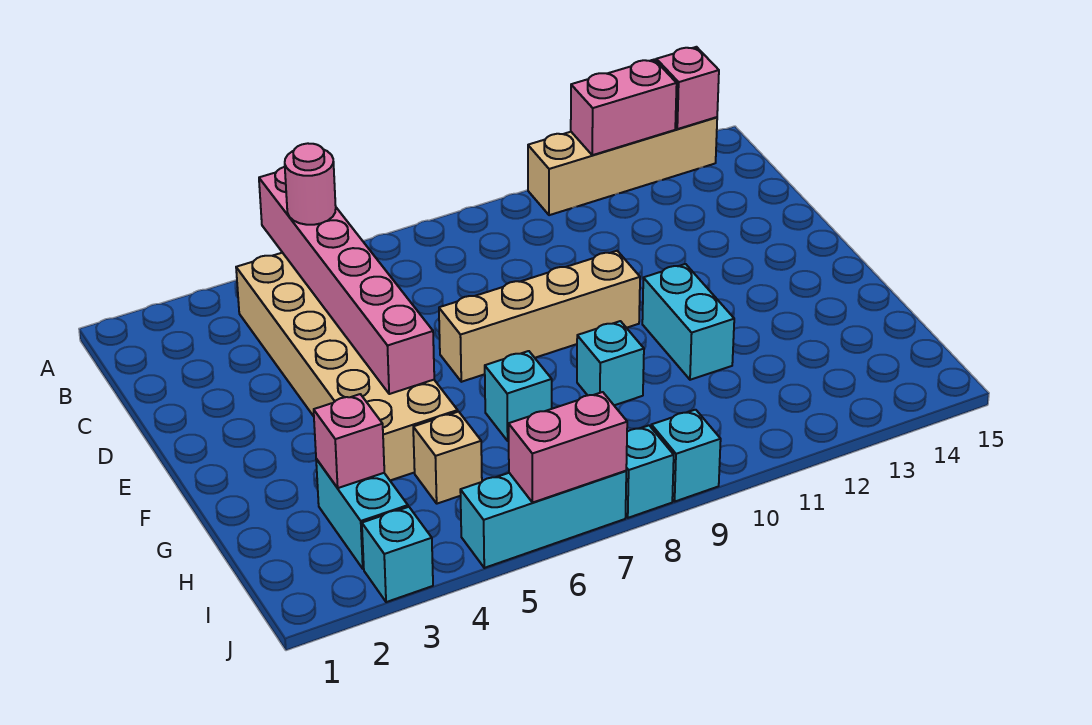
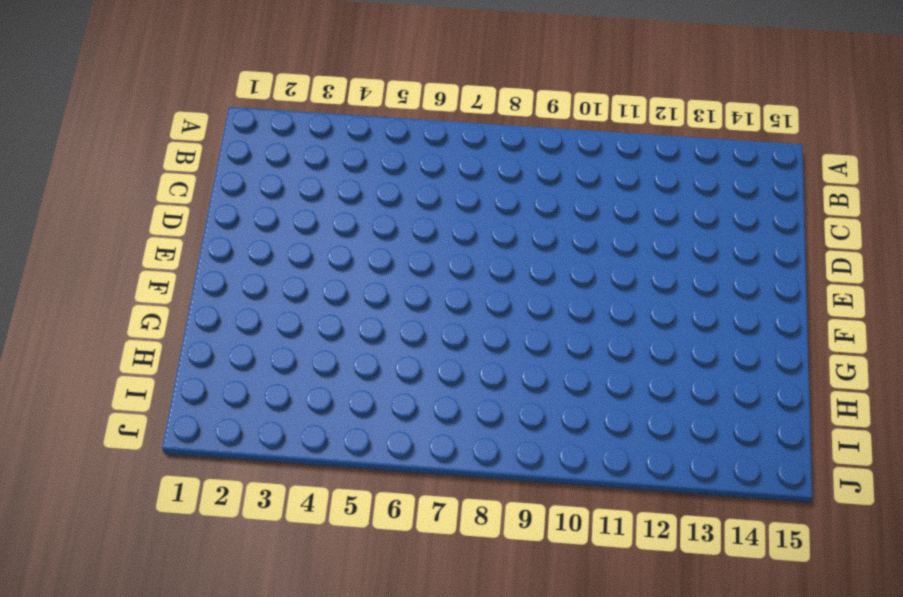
none -> tan brick A11:A14 level 1
none -> tan brick B4:G5 level 1
none -> tan brick E7:E10 level 1

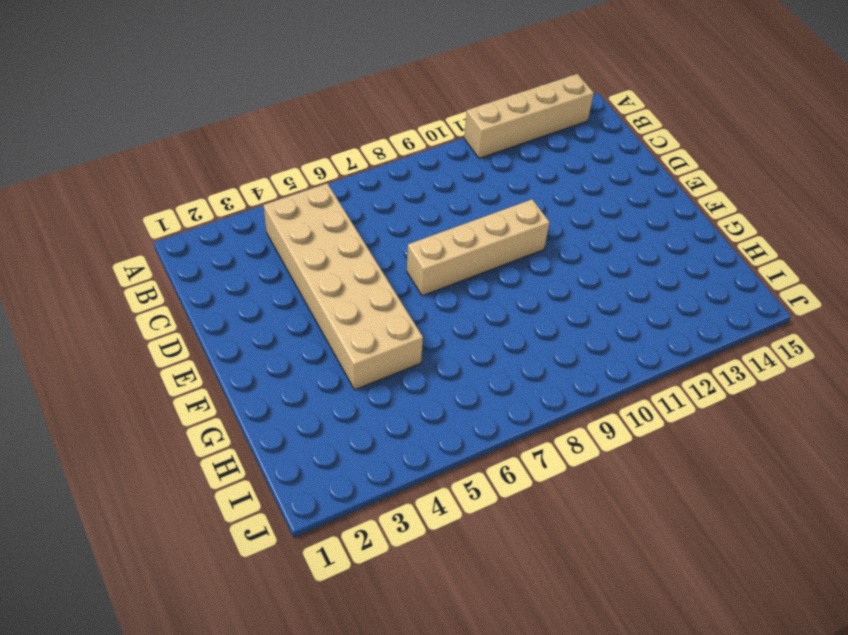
none -> cyan brick F11:G11 level 1
none -> cyan brick G7 level 1
none -> cyan brick G9 level 1

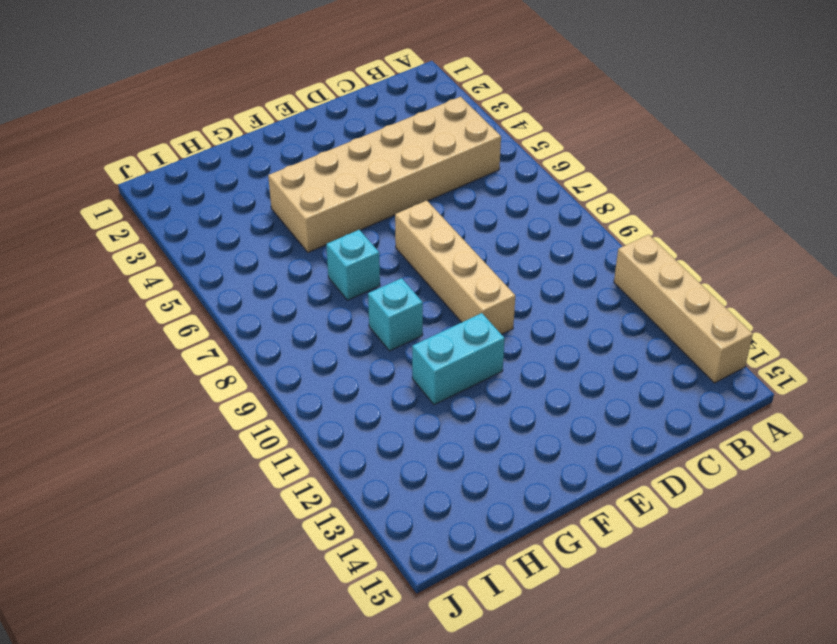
none -> cyan brick H3:I3 level 1
none -> tan brick H5 level 1
none -> cyan brick J3 level 1

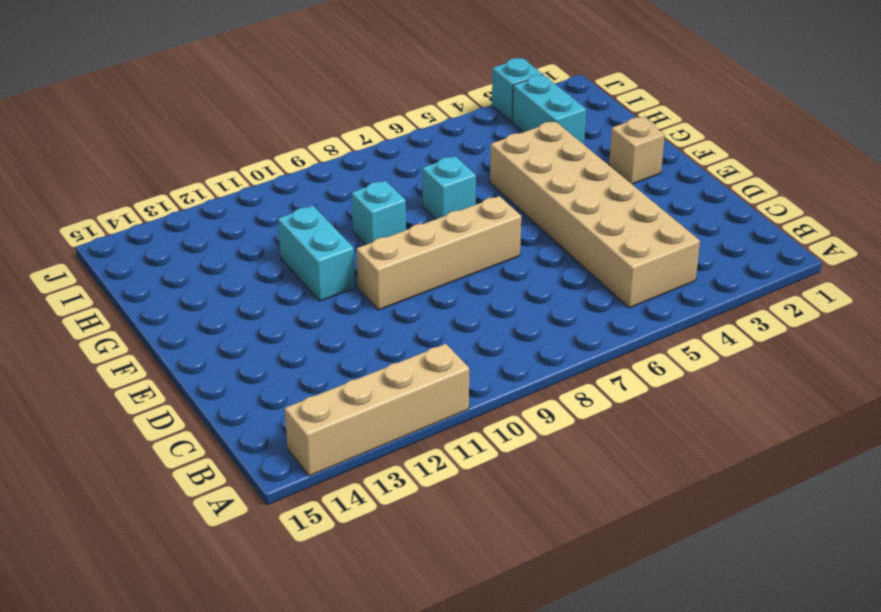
tan brick F2 level 1 -> tan brick H5 level 1
none -> cyan brick J5:J7 level 1
none -> cyan brick J8 level 1
none -> cyan brick J9 level 1

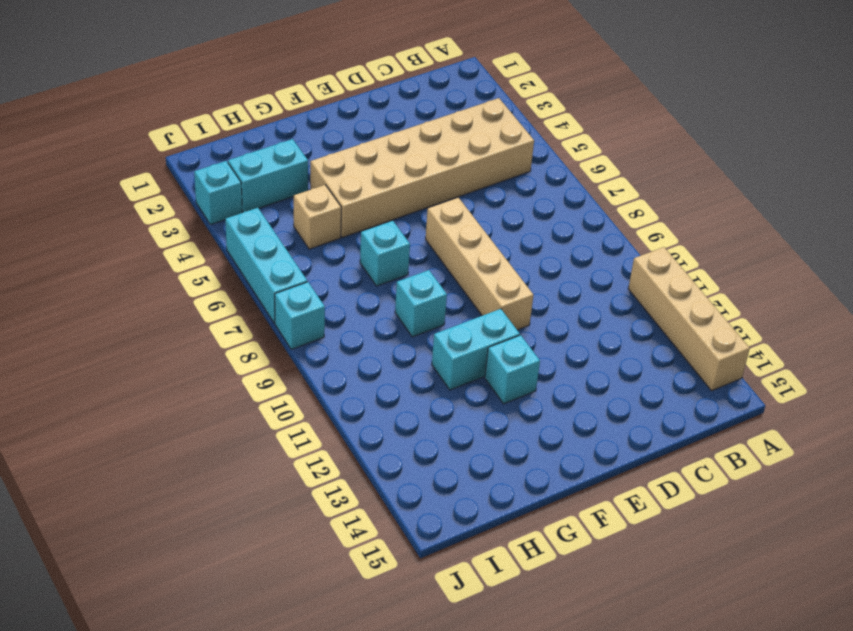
cyan brick F12 level 1 -> cyan brick J9 level 1
none -> pink brick A5:F5 level 2
none -> pink brick A12:A13 level 2
none -> pink brick A14 level 2

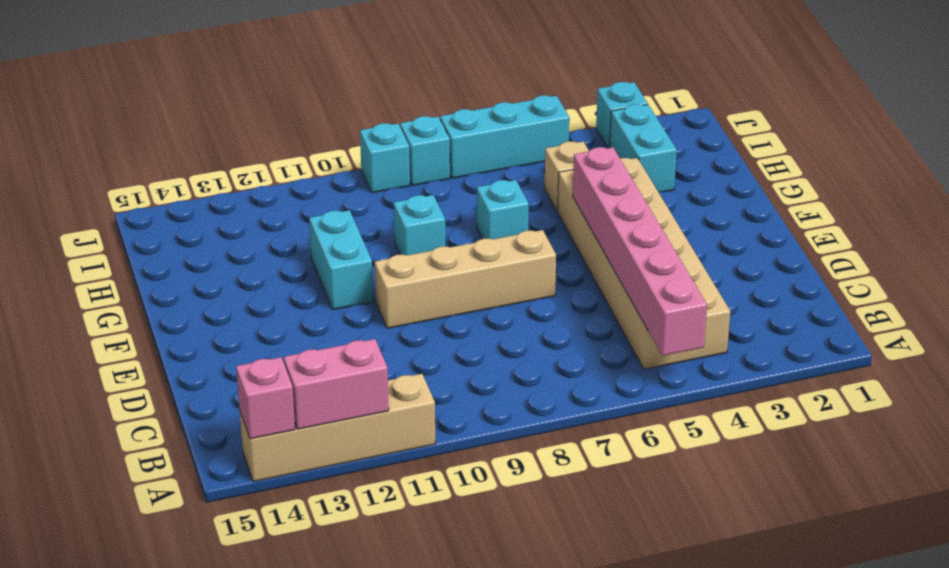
none -> pink brick H3 level 2
none -> pink brick J6:J7 level 2
none -> pink round brick B5 level 3

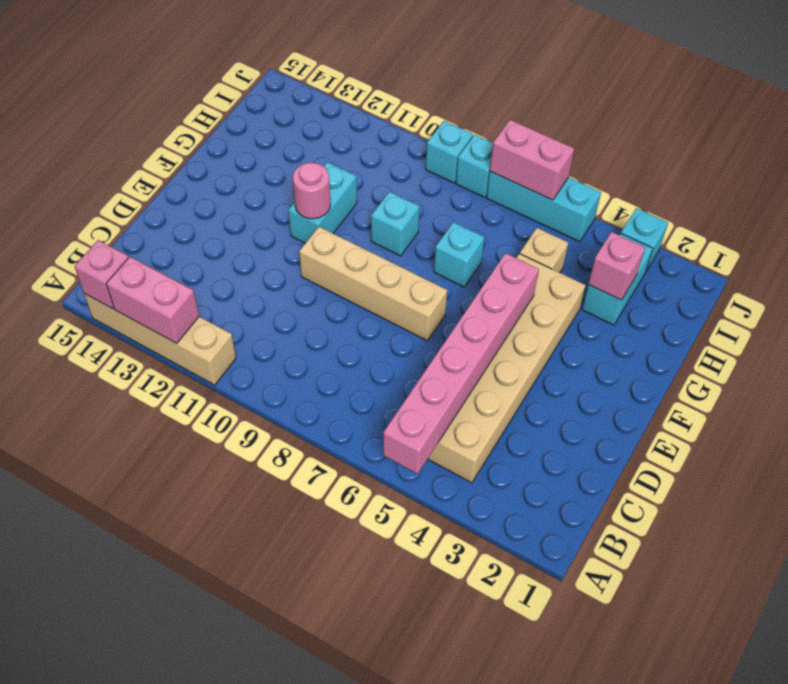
pink round brick F11 level 2 -> pink round brick B5 level 3

